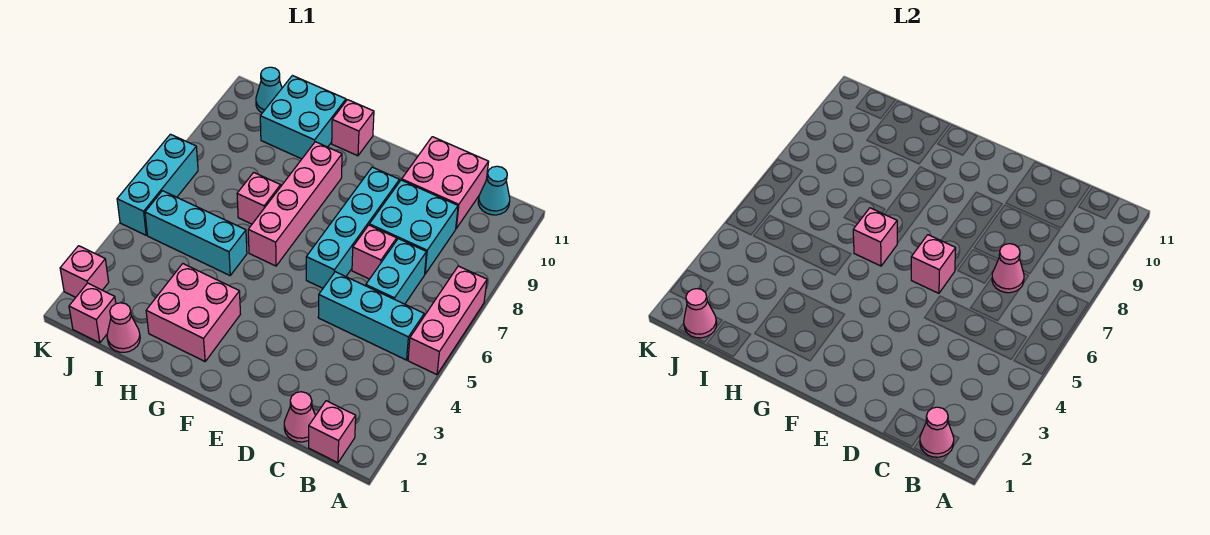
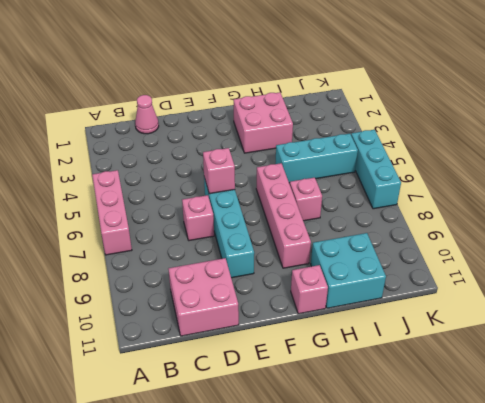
none -> pink brick B1 level 1
none -> cyan brick B5:D5 level 1
none -> cyan cone B11 level 1

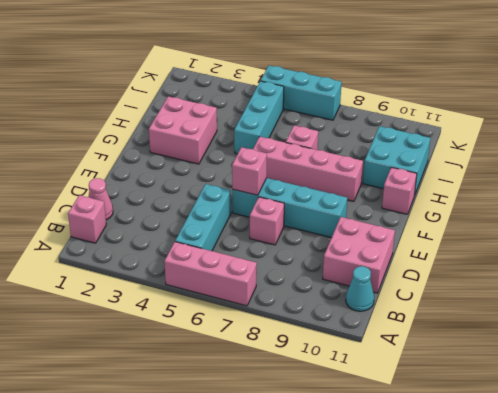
none -> cyan brick C6:C7 level 1
none -> cyan brick C8:D9 level 1
none -> pink cone I1 level 1

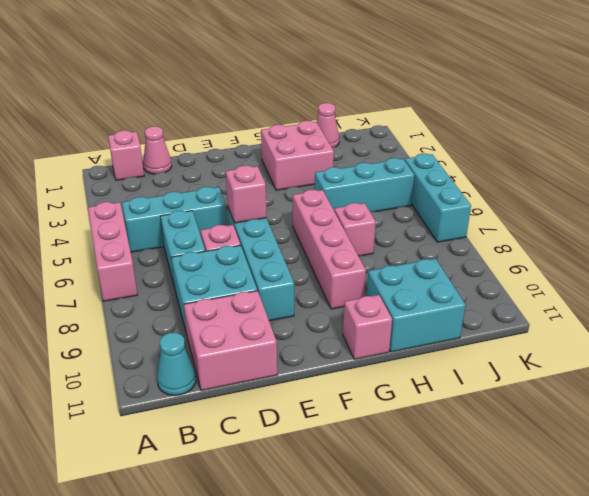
none -> pink brick J1 level 1
none -> cyan cone J11 level 1
none -> pink brick K2 level 1

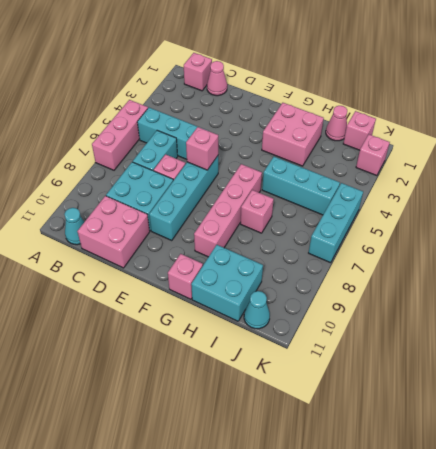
none -> pink cone B1 level 2
none -> pink cone C7 level 2
none -> pink brick G6 level 2

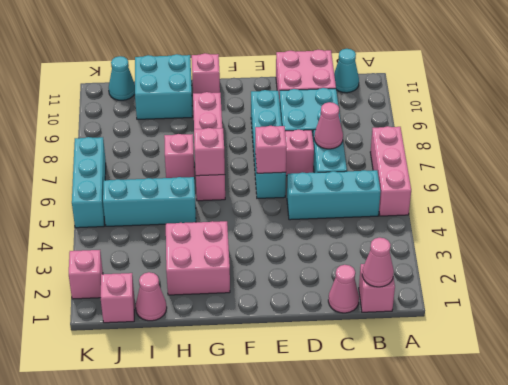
none -> pink cone J1 level 2

